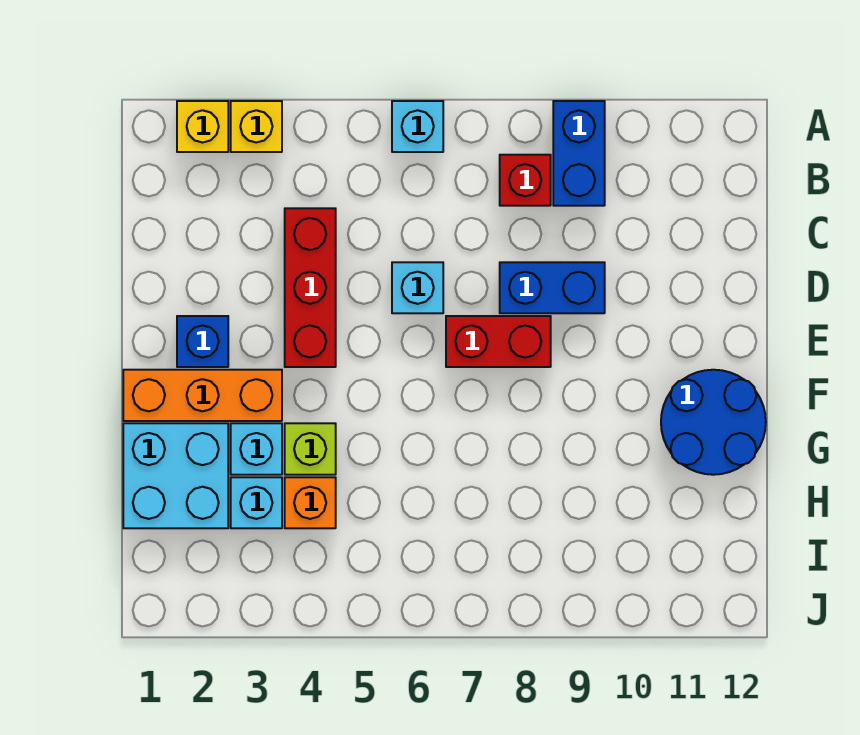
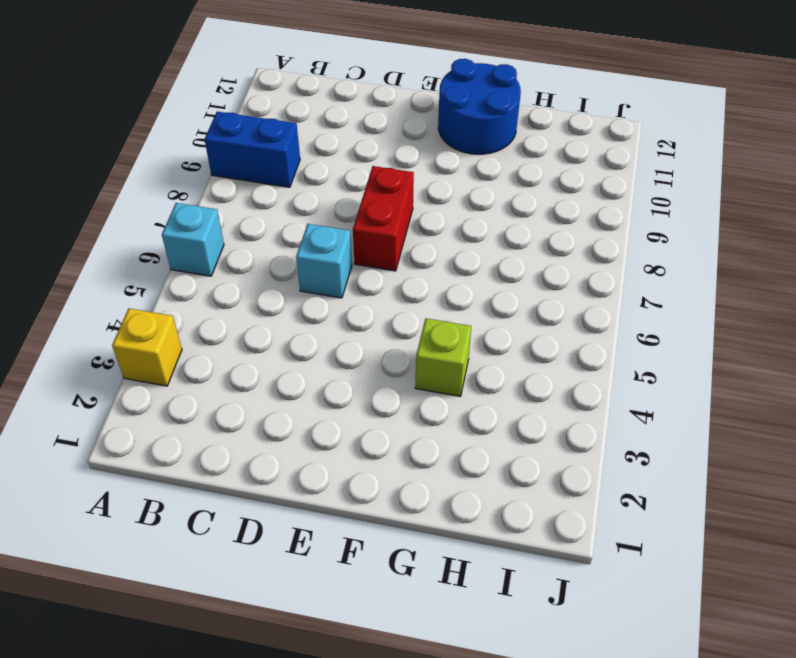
none -> yellow brick A2 level 1
none -> red brick B8 level 1
none -> red brick C4:E4 level 1

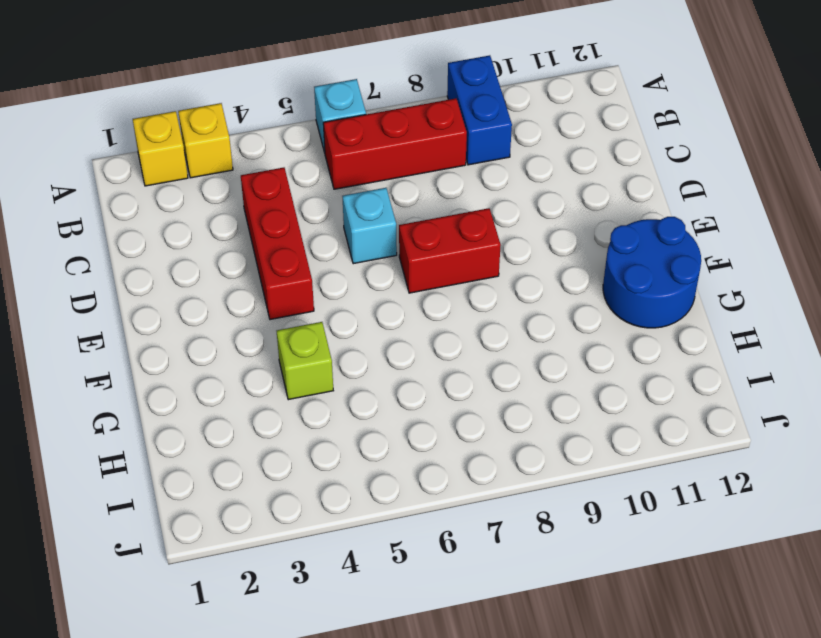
red brick B6:B8 level 1 -> red brick B8 level 1
none -> blue brick D8:D9 level 1
none -> blue brick E2 level 1
none -> orange brick F1:F3 level 1

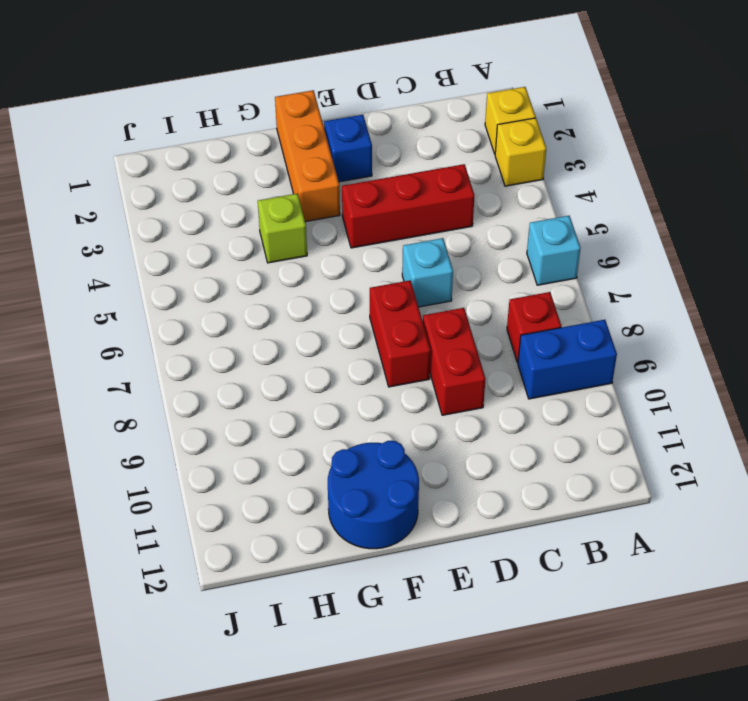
red brick D8:D9 level 1 -> blue brick D8:D9 level 1
none -> cyan brick G1:H2 level 1
none -> cyan brick G3 level 1
none -> cyan brick H3 level 1

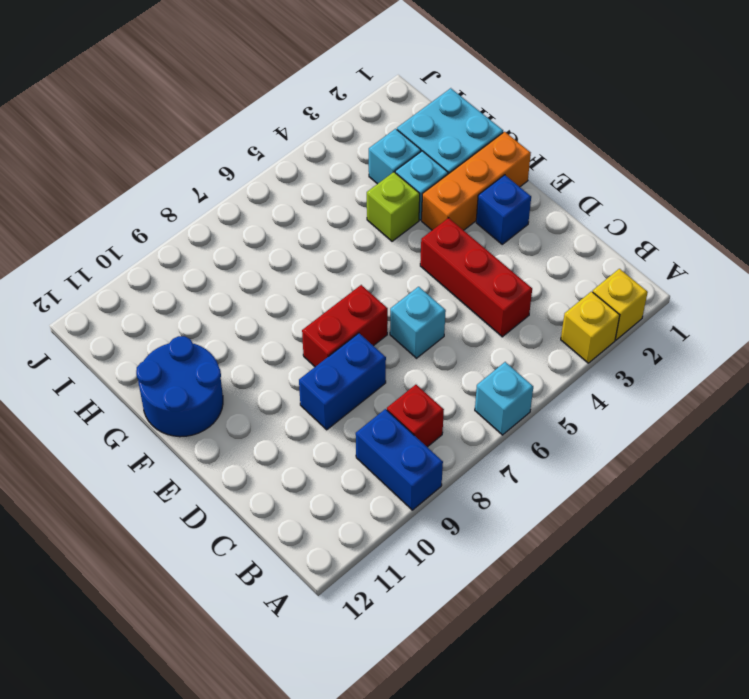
none -> orange brick H4 level 1

